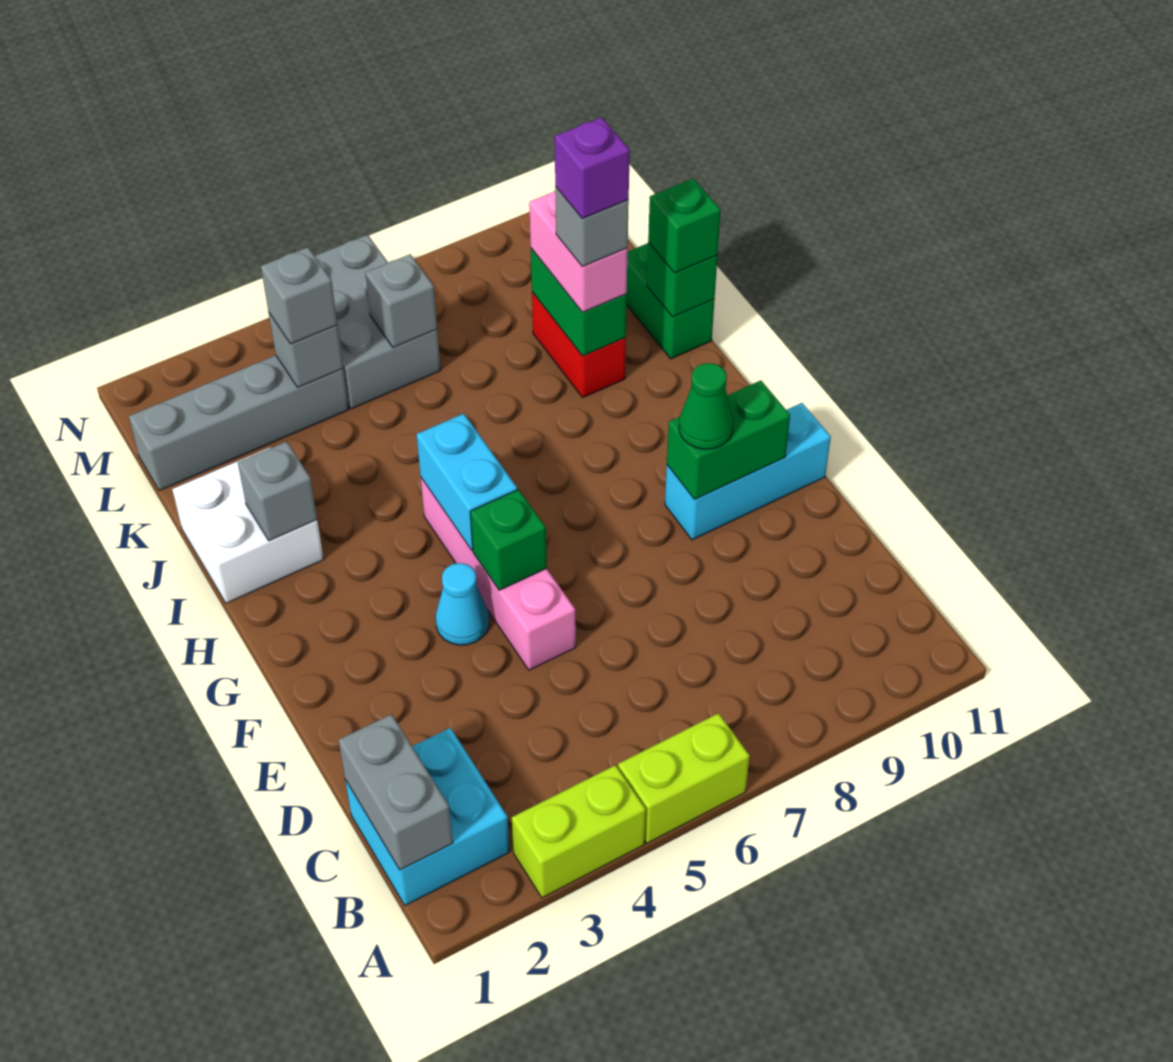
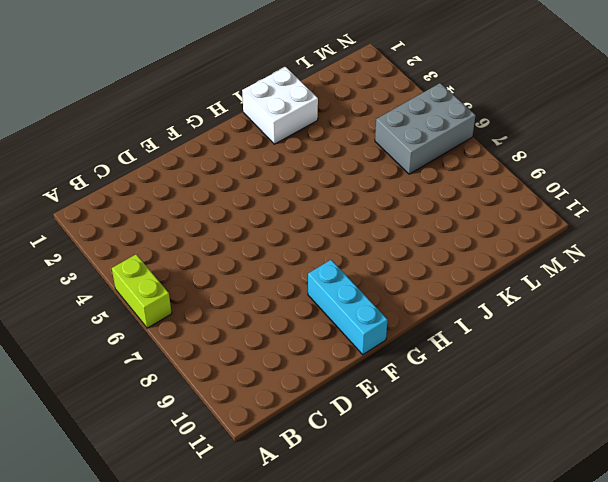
none -> lime brick A3:A4 level 1
none -> cyan brick B1:C2 level 1
none -> pink brick E5:H5 level 1

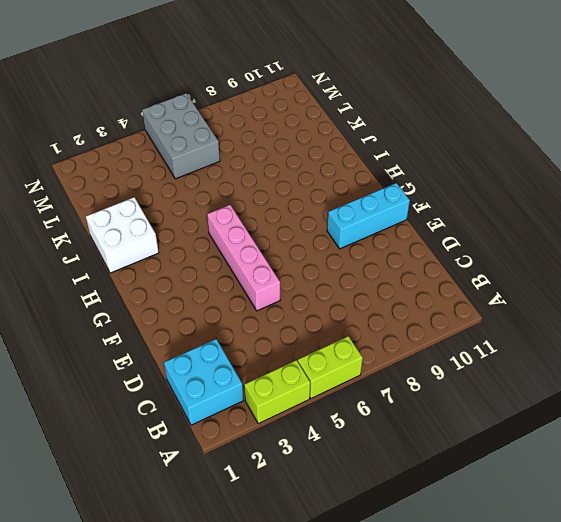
none -> cyan cone F4 level 1
none -> red brick J9:K9 level 1
none -> green brick J11:K11 level 1

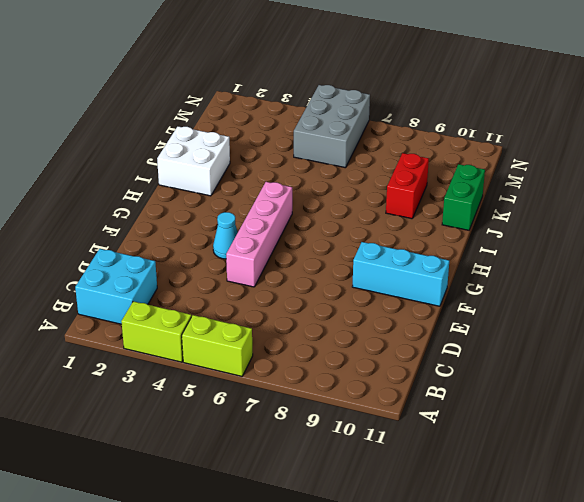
none -> grey brick L1:L4 level 1
none -> grey brick B1:C1 level 2
none -> green brick F5 level 2

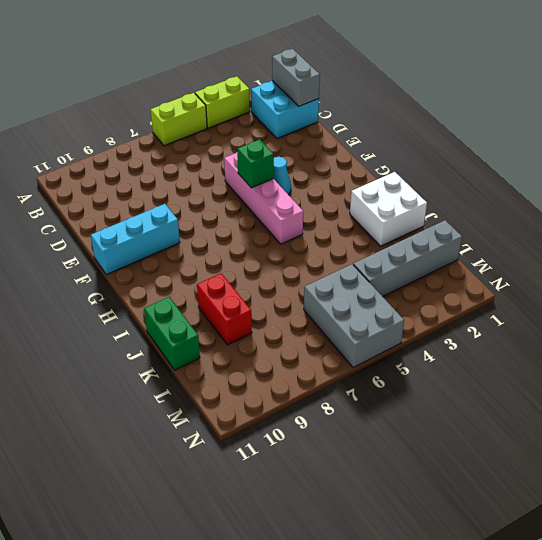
none -> green brick F9:F10 level 2
none -> cyan brick G5:H5 level 2
none -> grey brick I2 level 2

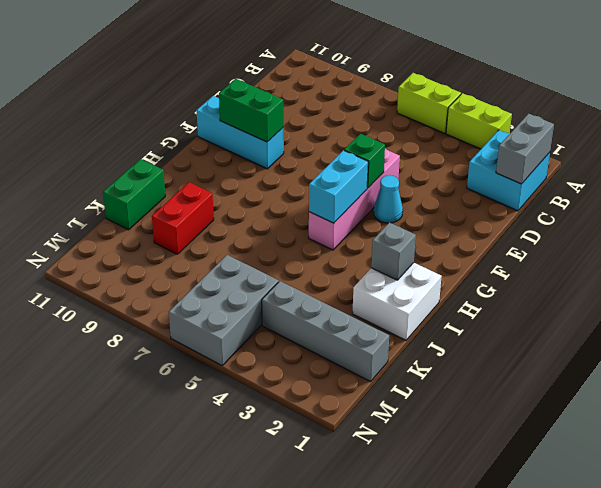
none -> green brick J9:K9 level 2
none -> green brick J11 level 2
none -> grey brick L4 level 2

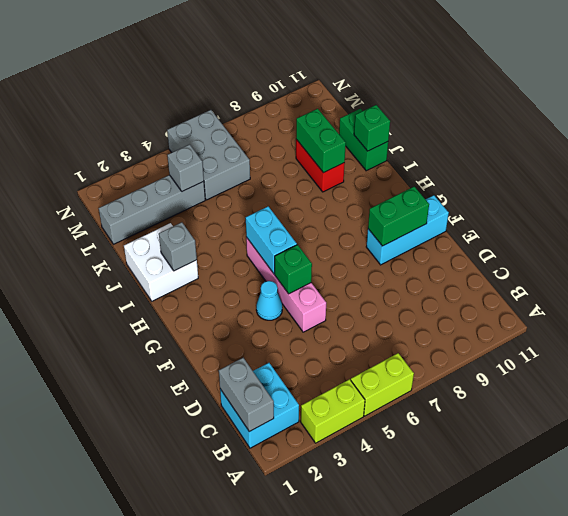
none -> grey brick L6 level 2
none -> green cone F9 level 3
none -> pink brick J9:K9 level 3

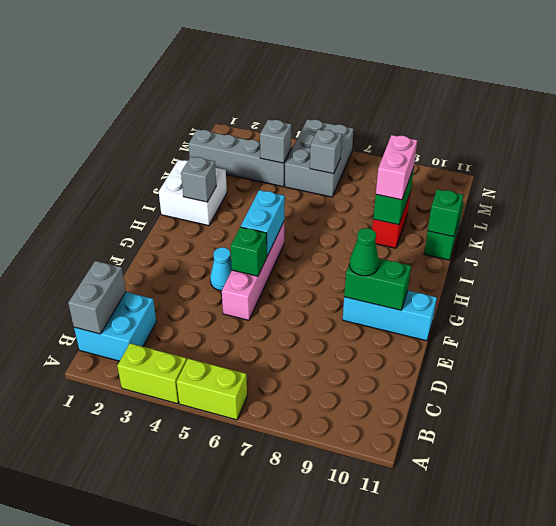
none -> green brick J11 level 3
none -> grey brick L4 level 3
none -> grey brick J9 level 4

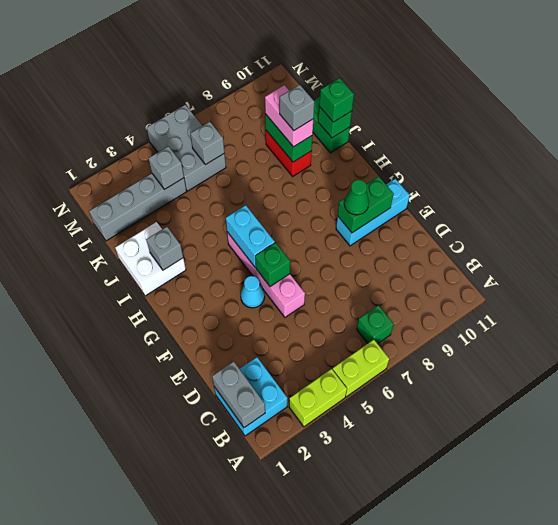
green brick B7 level 1 -> none
none -> grey brick L4 level 3
none -> purple brick J9 level 5

